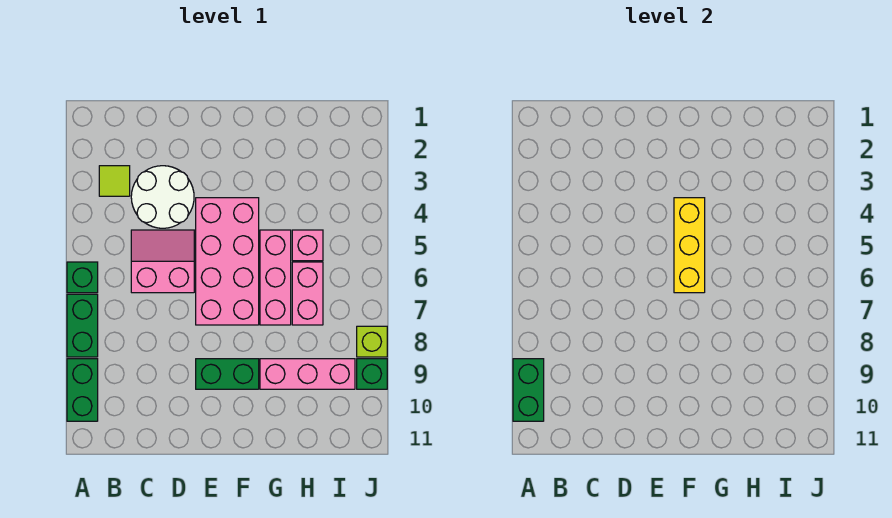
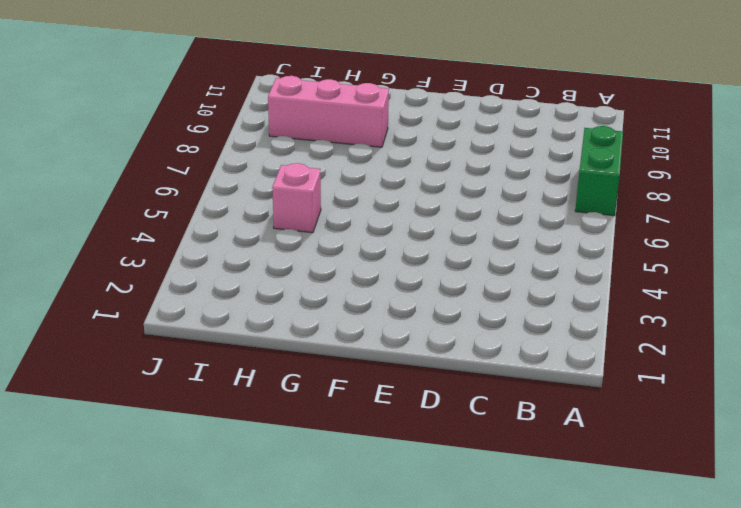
none -> green brick A6 level 1
none -> green brick A9:A10 level 1
none -> lime tile B3 level 1

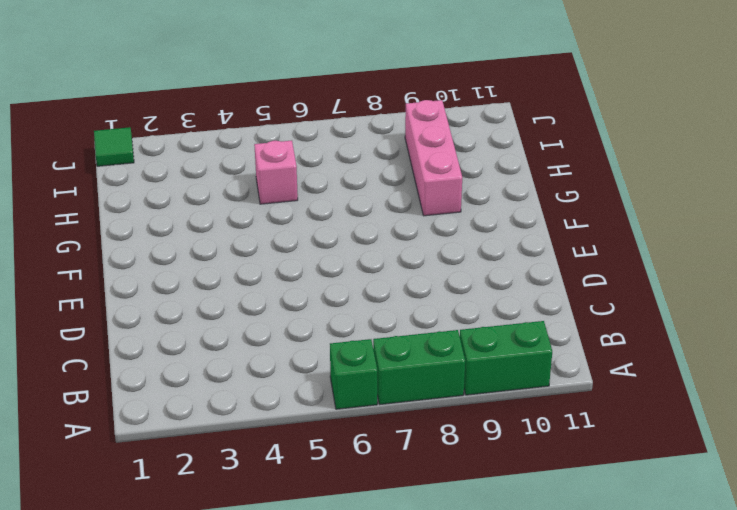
green tile J1 level 1 -> none
none -> lime tile B3 level 1
none -> white round brick C3:D4 level 1
none -> pink slope C5:D6 level 1 top 6

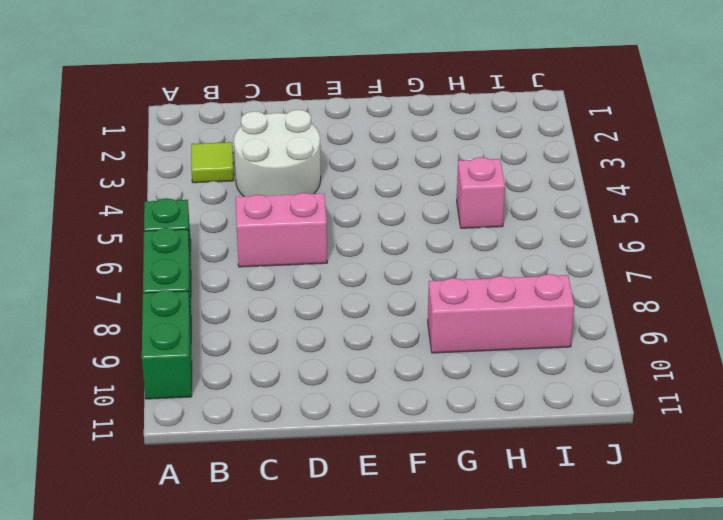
none -> pink brick E4:F7 level 1
none -> green brick E9:F9 level 1
none -> pink brick G5:G7 level 1

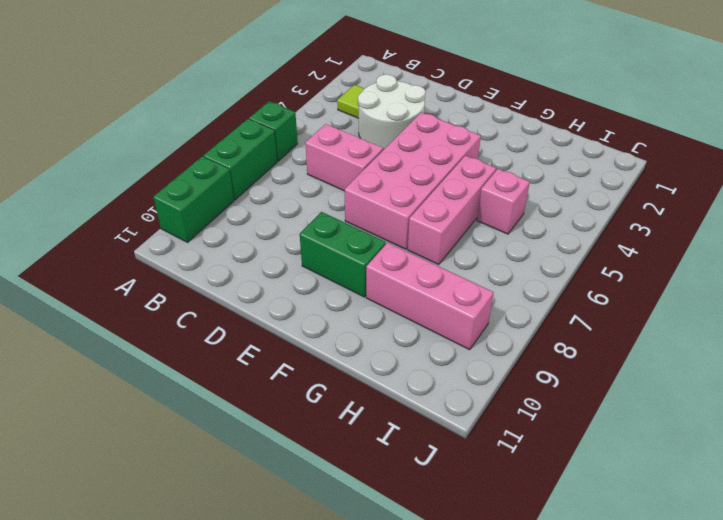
none -> pink brick H6:H7 level 1
none -> lime brick J8 level 1
none -> green brick J9 level 1

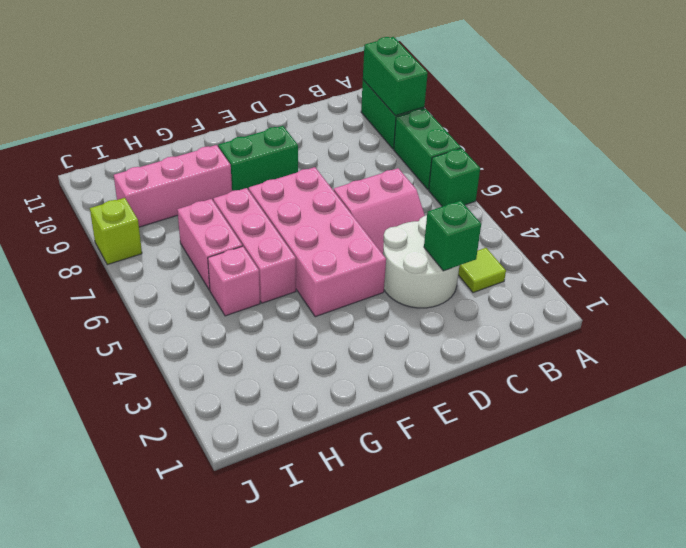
green brick C3 level 2 -> green brick J9 level 1
none -> yellow brick F4:F6 level 2

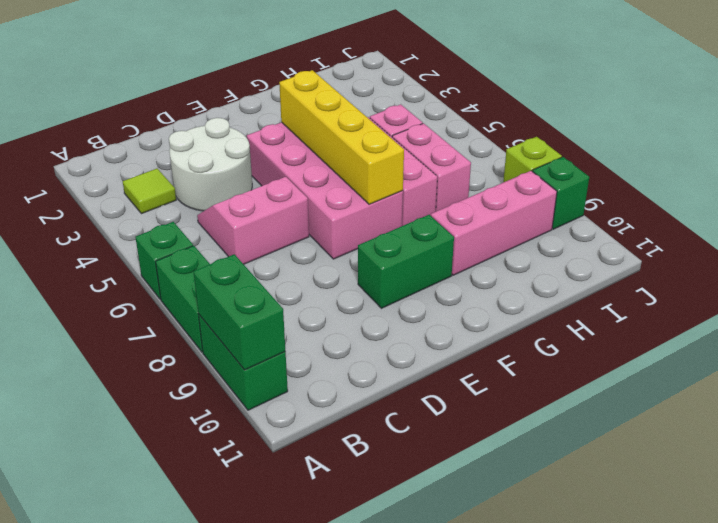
yellow brick F4:F7 level 2 -> yellow brick F4:F6 level 2

